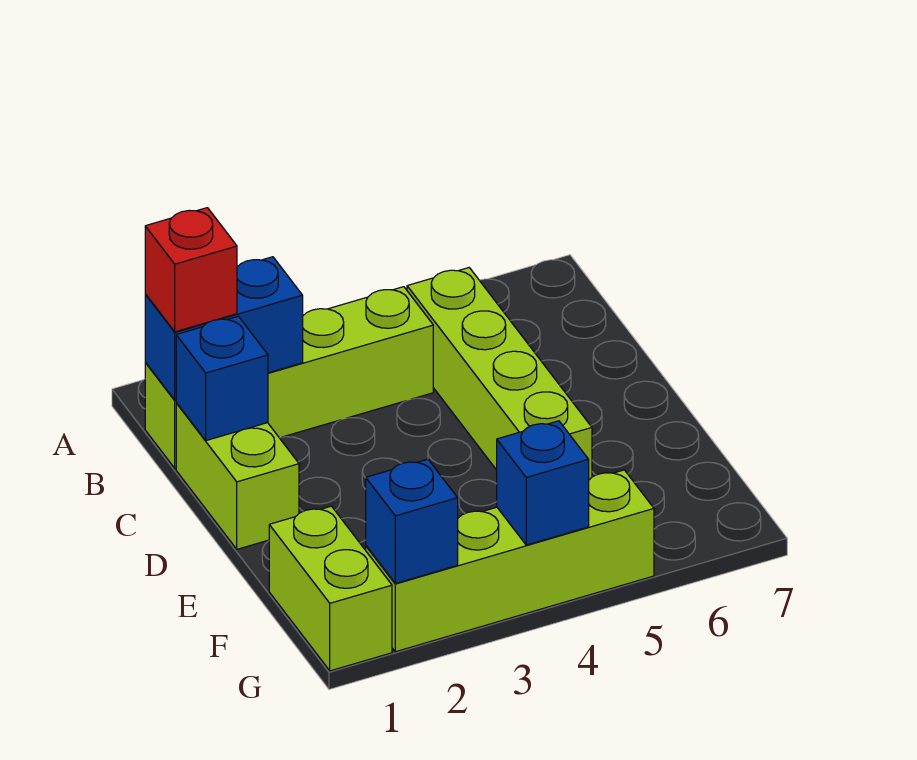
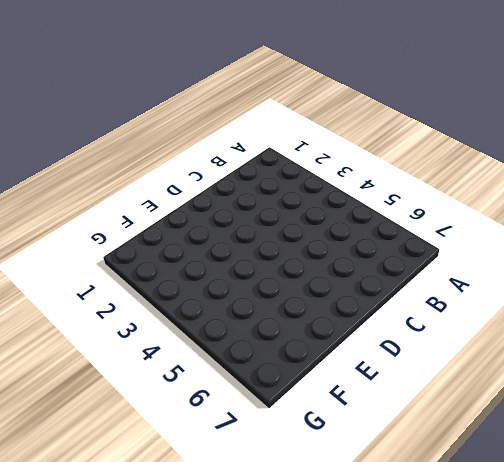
none -> lime brick B1:B4 level 1
none -> lime brick B5:E5 level 1

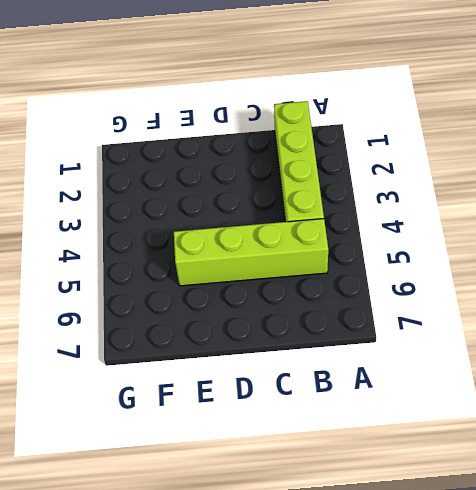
none -> lime brick C1:D1 level 1
none -> lime brick F1:G1 level 1

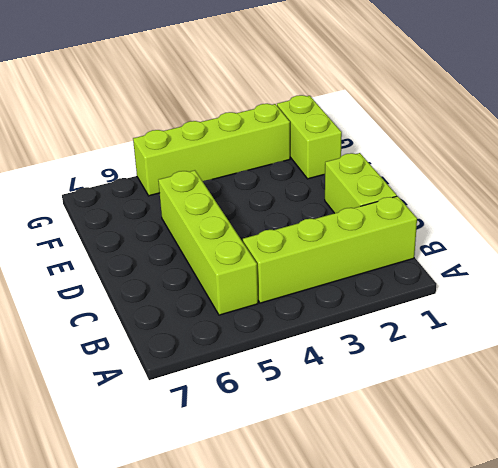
none -> blue brick B1:B2 level 2
none -> blue brick C1 level 2

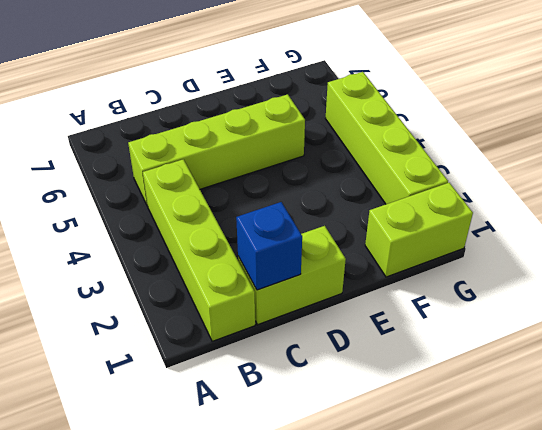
none -> blue brick B1:B2 level 2
none -> blue brick G2 level 2

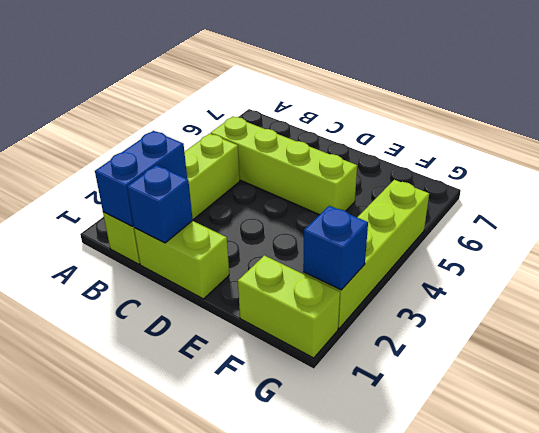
none -> blue brick G4 level 2
none -> red brick B1 level 3

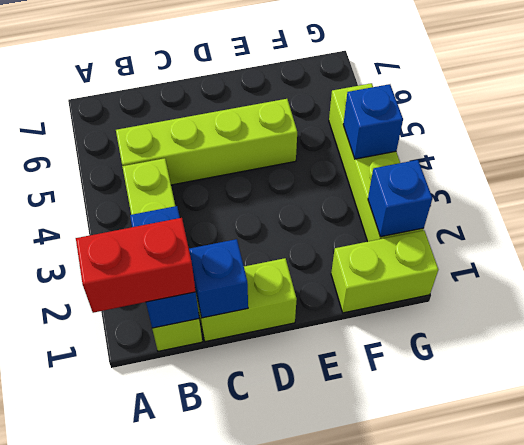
red brick A1:B1 level 3 -> red brick B1 level 3

